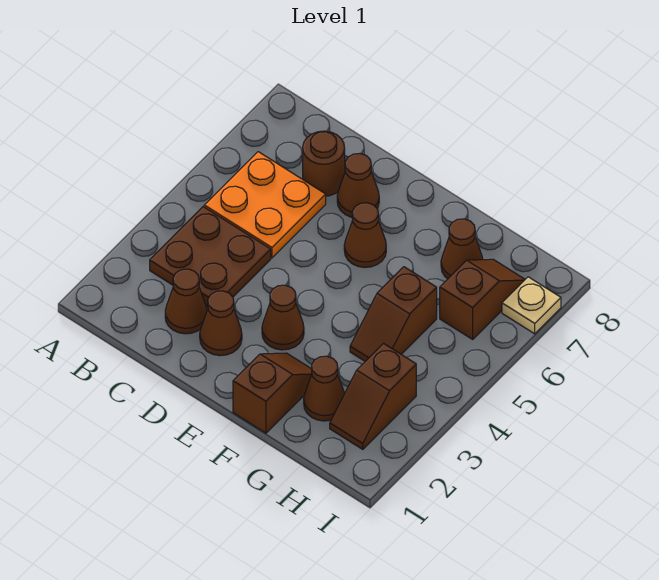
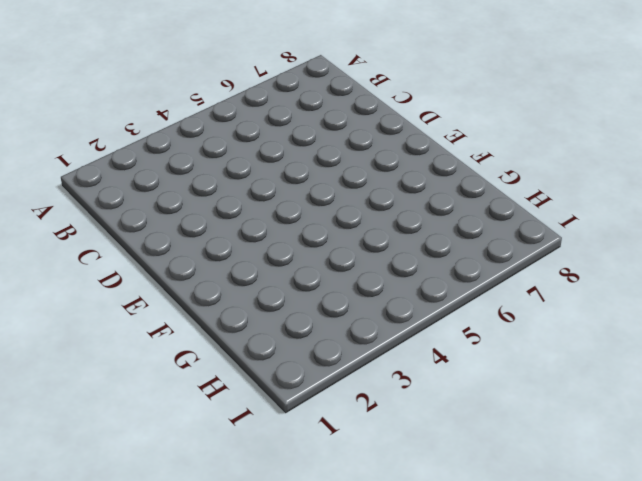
none -> brown plate B3:C4 level 1
none -> orange plate B5:C6 level 1
none -> brown cone C2 level 1

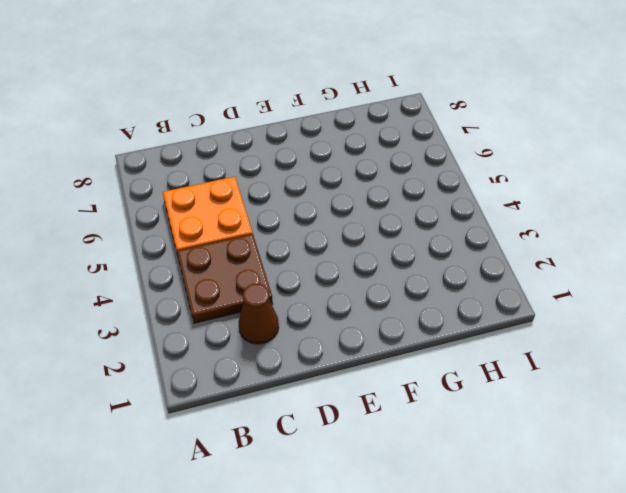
none -> brown round brick C7 level 1
none -> brown cone D2 level 1
none -> brown cone D7 level 1

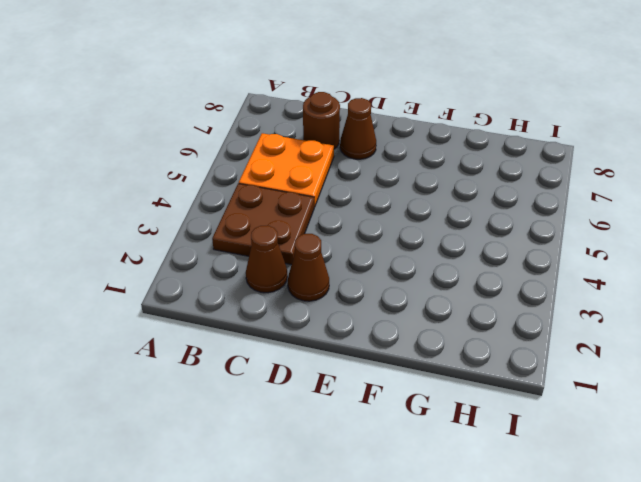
none -> brown cone E3 level 1
none -> brown cone E6 level 1
none -> brown slope F1:F2 level 1 top 1

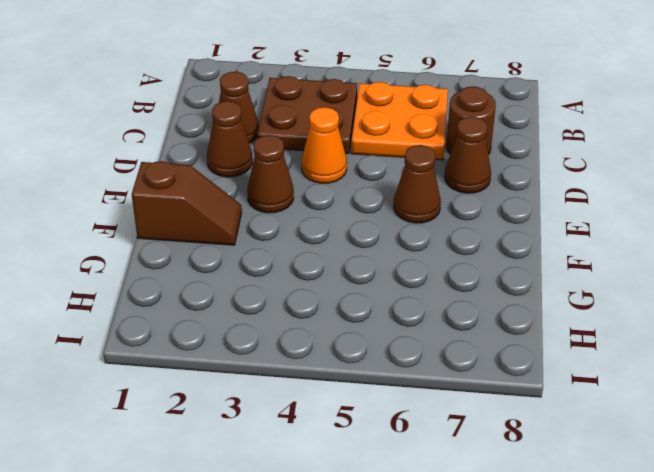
orange cone D4 level 1 -> none
none -> brown cone G2 level 1
none -> brown slope G4:G5 level 1 top 5
none -> brown cone G7 level 1

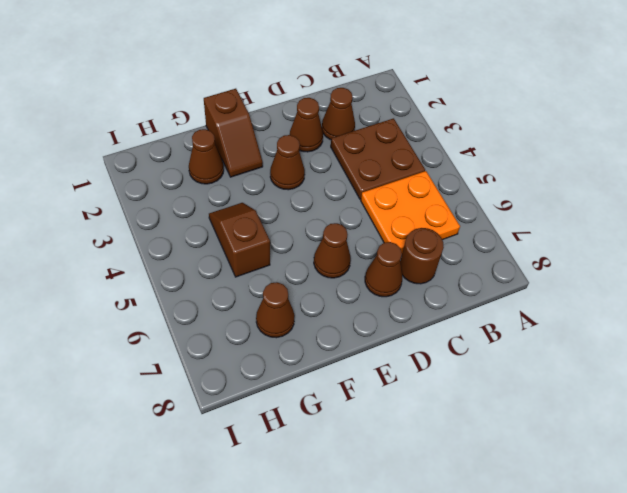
none -> brown slope H2:H3 level 1 top 3
none -> brown slope H6:H7 level 1 top 6
none -> tan plate I7 level 1

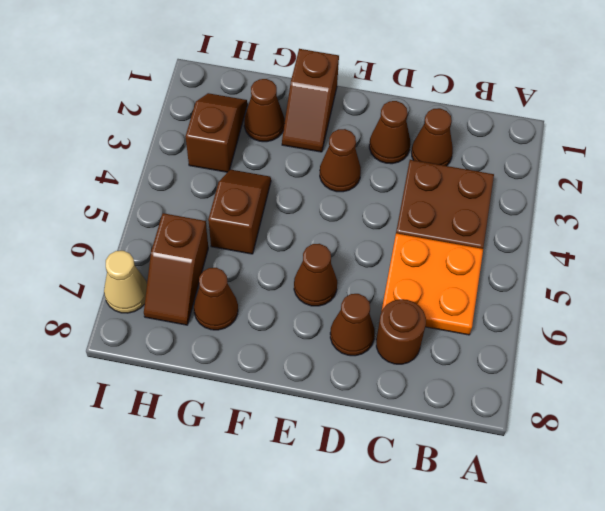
tan cone I7 level 1 -> tan plate I7 level 1

